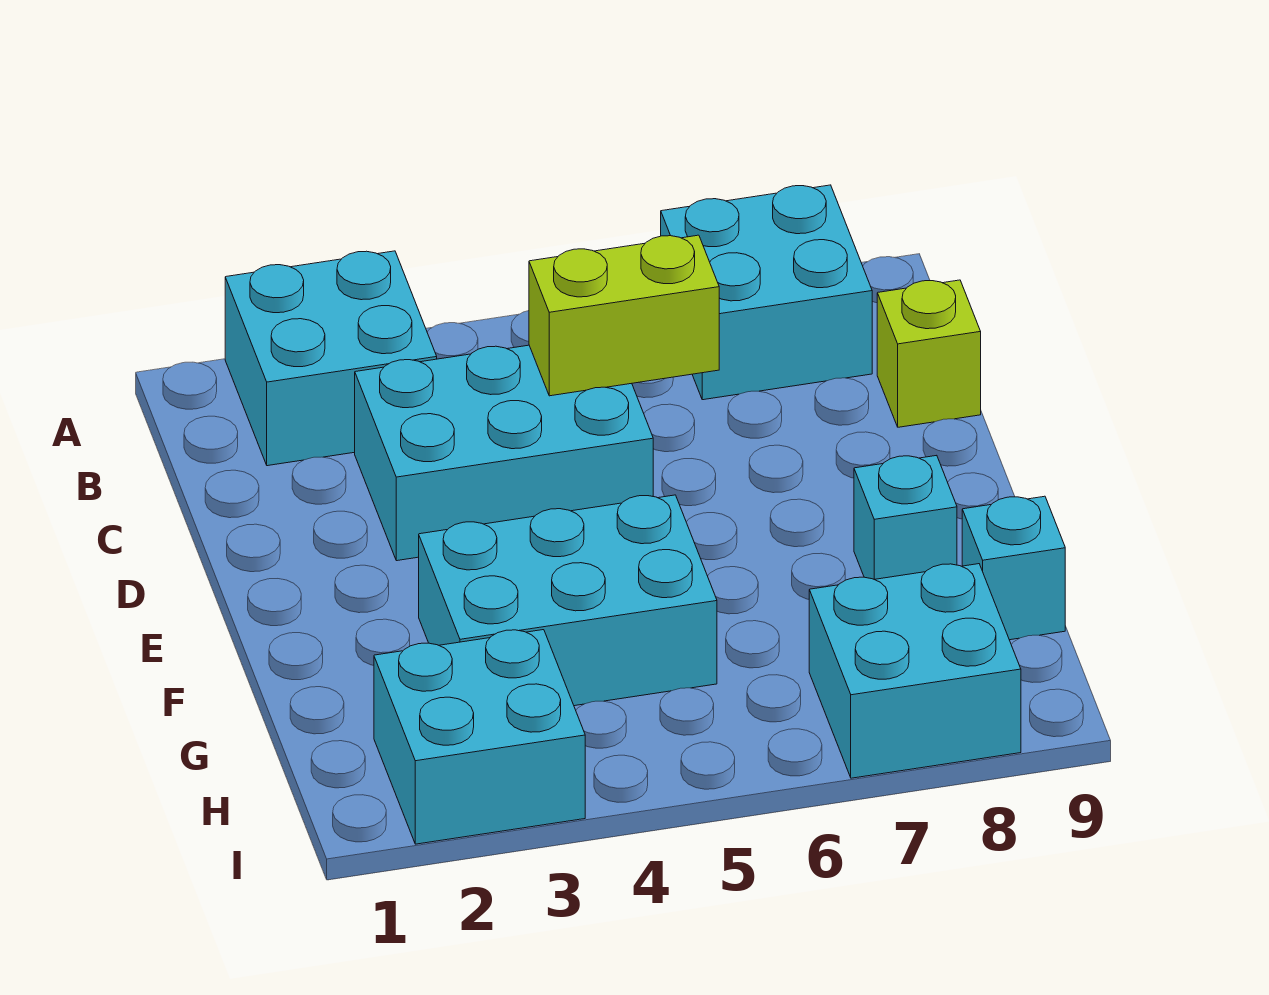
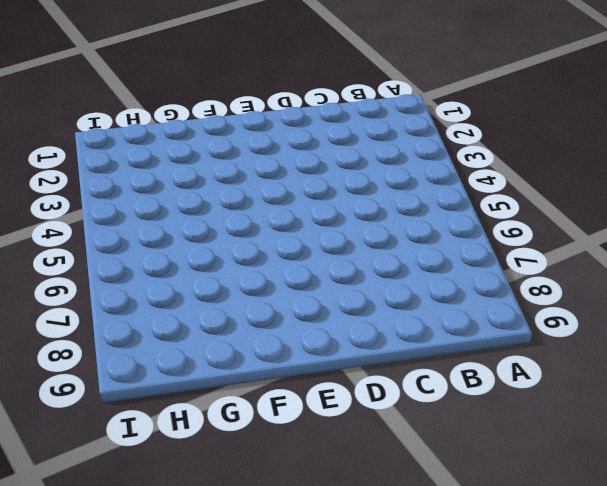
none -> cyan brick A2:B3 level 1
none -> cyan brick A7:B8 level 1

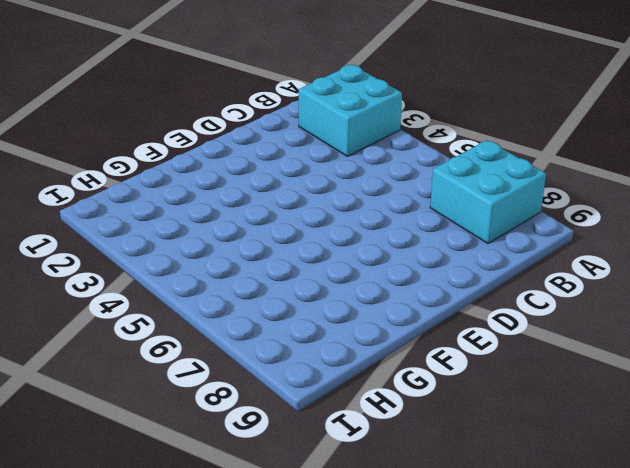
none -> cyan brick C3:D5 level 1
none -> lime brick C9 level 1

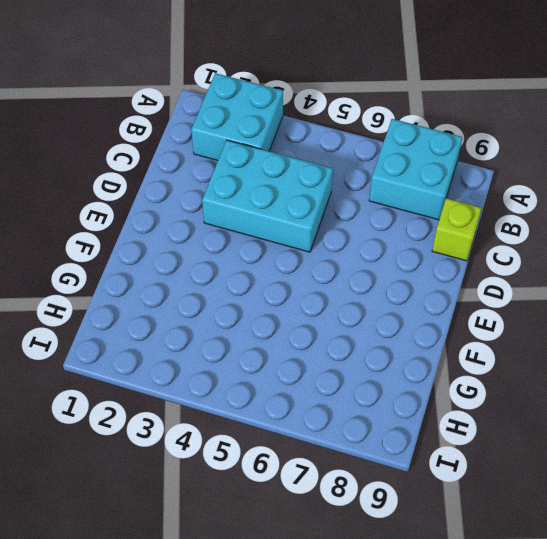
none -> cyan brick F3:G5 level 1
none -> cyan brick F8 level 1

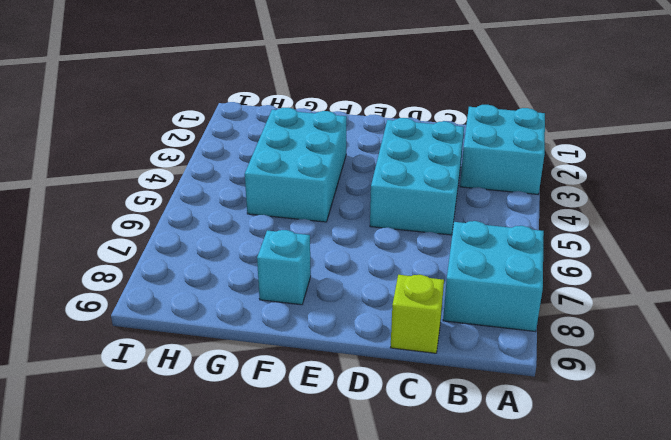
none -> cyan brick G9 level 1
none -> cyan brick H2:I3 level 1

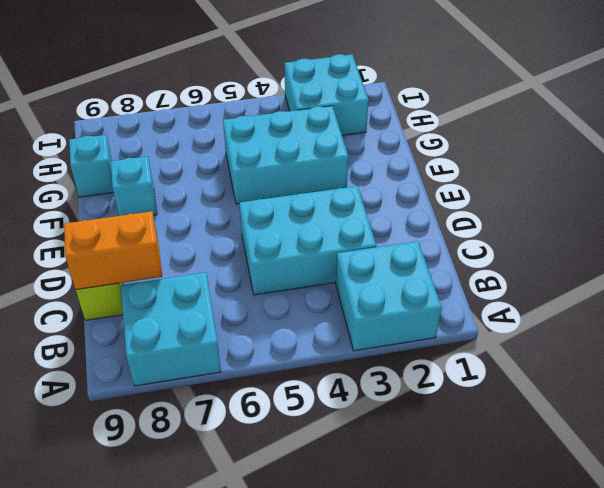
orange brick C8:C9 level 2 -> none
none -> cyan brick H7:I8 level 1
none -> lime brick C5:C6 level 2

